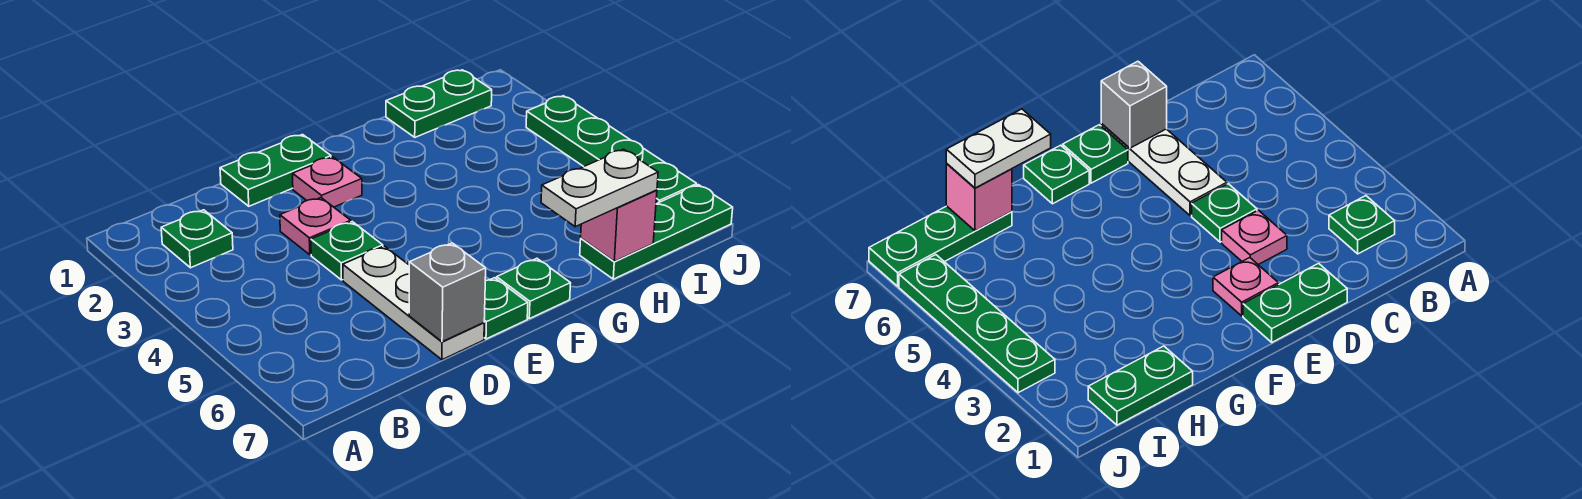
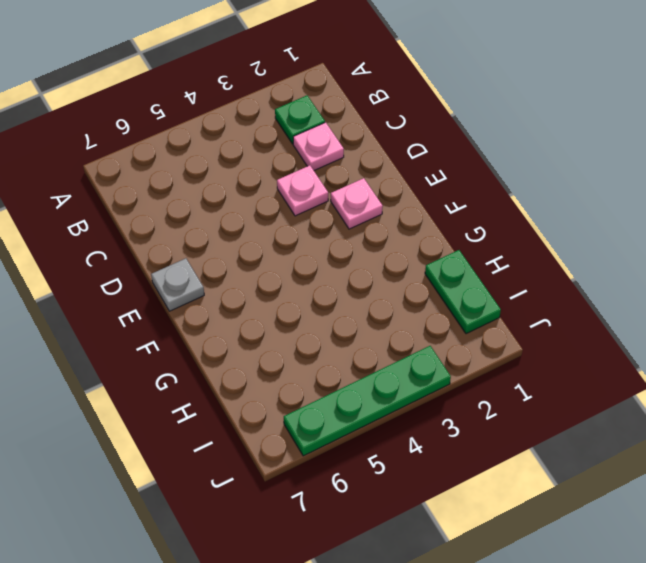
pink plate C2 level 1 -> none
grey plate E7 level 1 -> green plate E7 level 1
none -> green plate D1:E1 level 1
none -> green plate D4 level 1
none -> white plate D5:D7 level 1

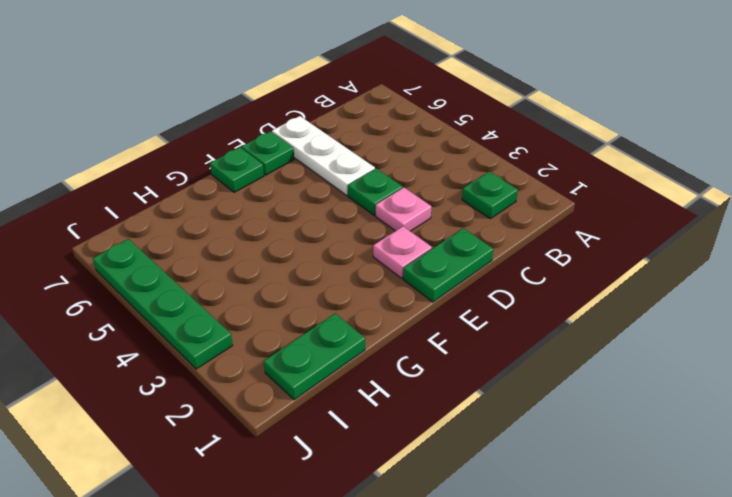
none -> green plate H7:J7 level 1
none -> grey brick D7 level 2
none -> pink brick H7 level 2

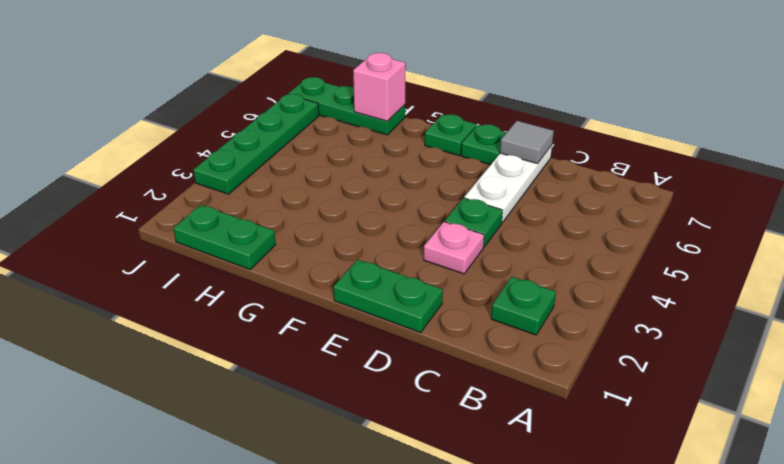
grey tile D7 level 2 -> grey brick D7 level 2
none -> pink plate E2 level 1
none -> white plate G7:H7 level 3

